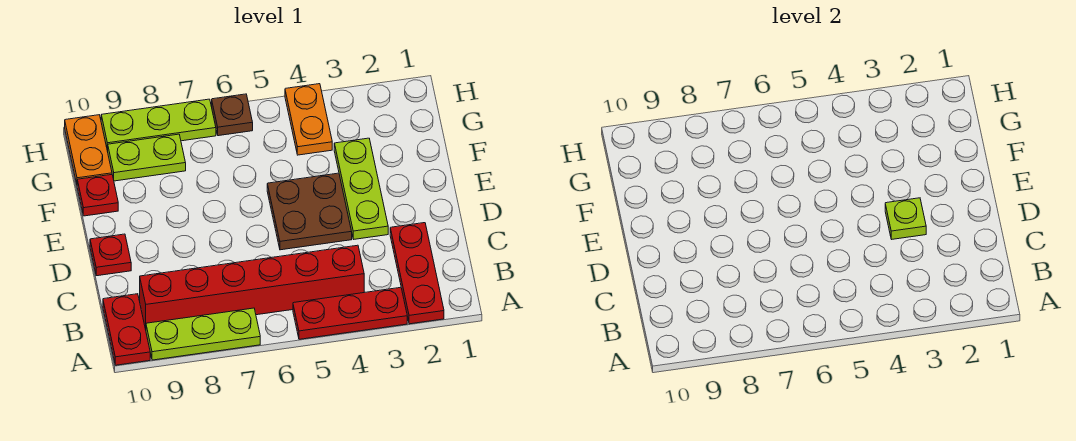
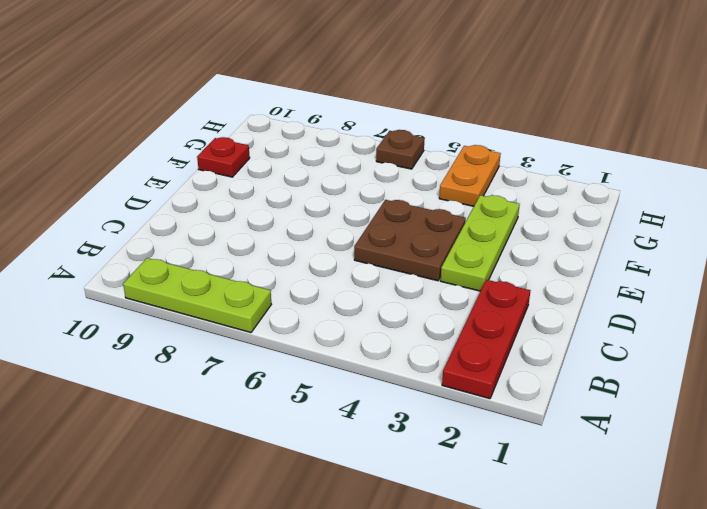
none -> red plate A3:A5 level 1
none -> red plate A10:B10 level 1
none -> red brick B4:B9 level 1

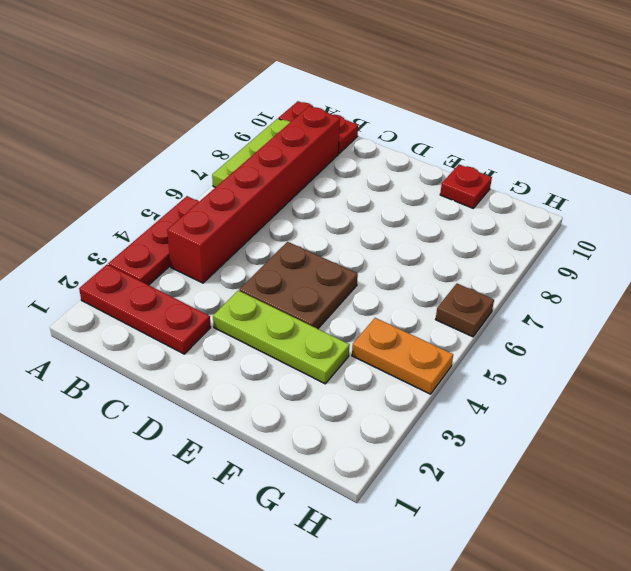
none -> red plate D10 level 1
none -> lime plate G8:G9 level 1
none -> orange plate G10:H10 level 1

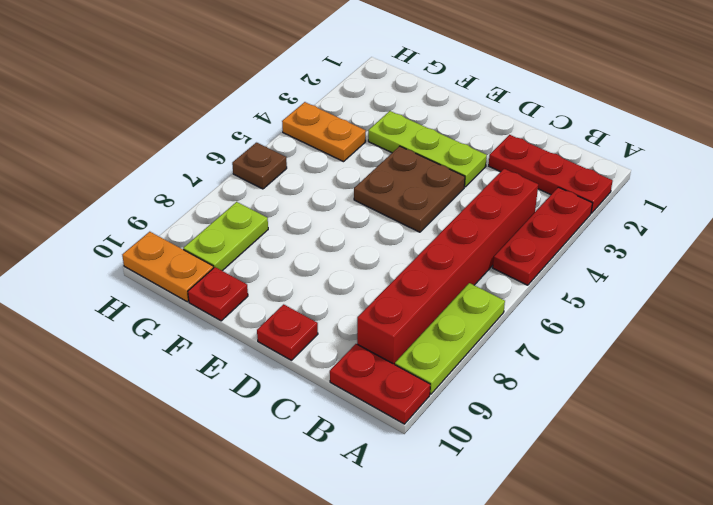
none -> lime plate H7:H9 level 1
none -> lime plate D3 level 2

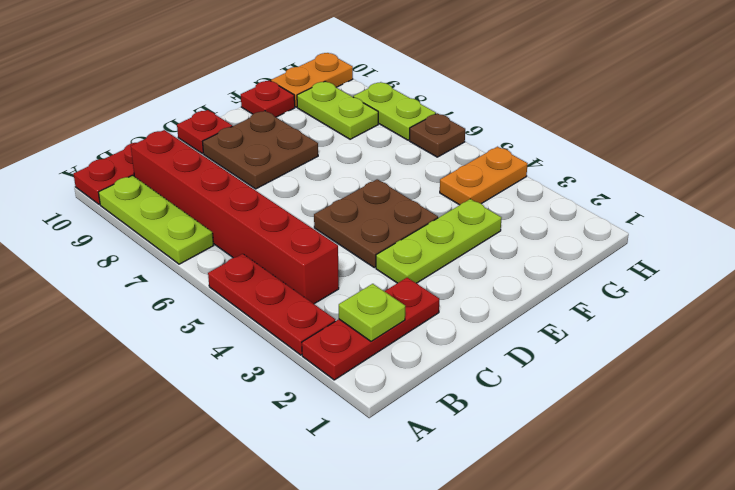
lime plate B2 level 2 -> lime plate D3 level 2
brown plate D8:E9 level 1 -> none
lime plate H7:H8 level 1 -> lime plate H7:H9 level 1

